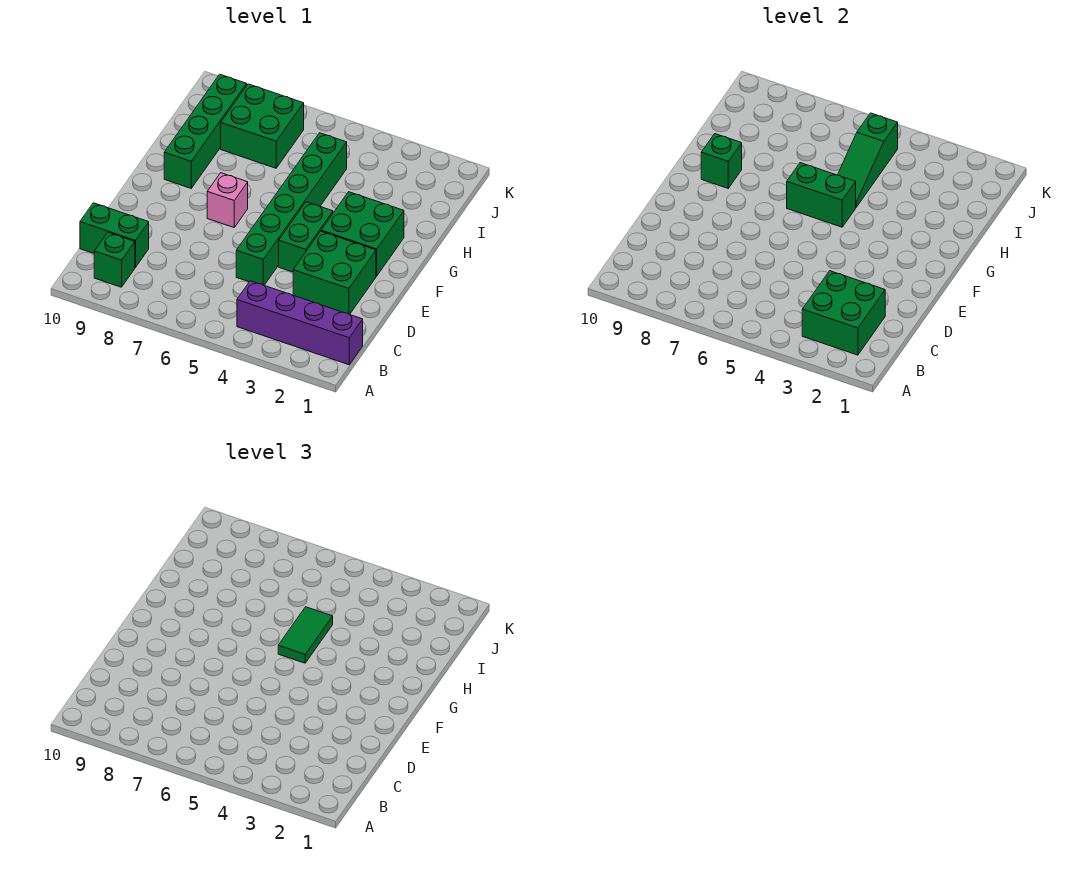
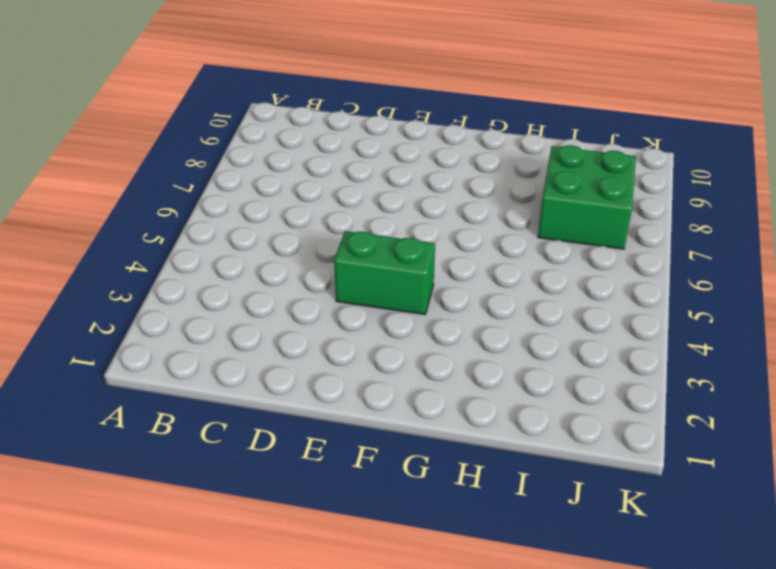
none -> purple brick B1:B4 level 1
none -> green brick B9 level 1
none -> green brick C9:C10 level 1

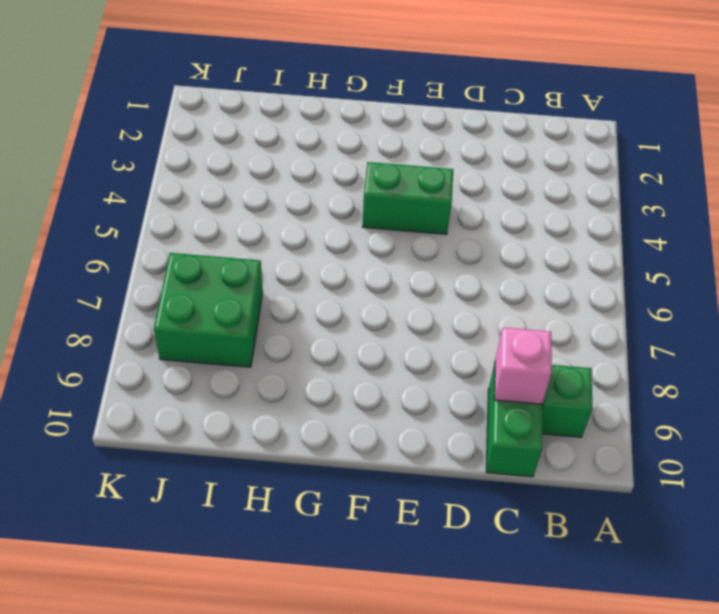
pink brick C9 level 2 -> pink brick F7 level 1
none -> purple brick B1:B4 level 1
none -> green brick D2:E3 level 1
none -> green brick D5:I5 level 1

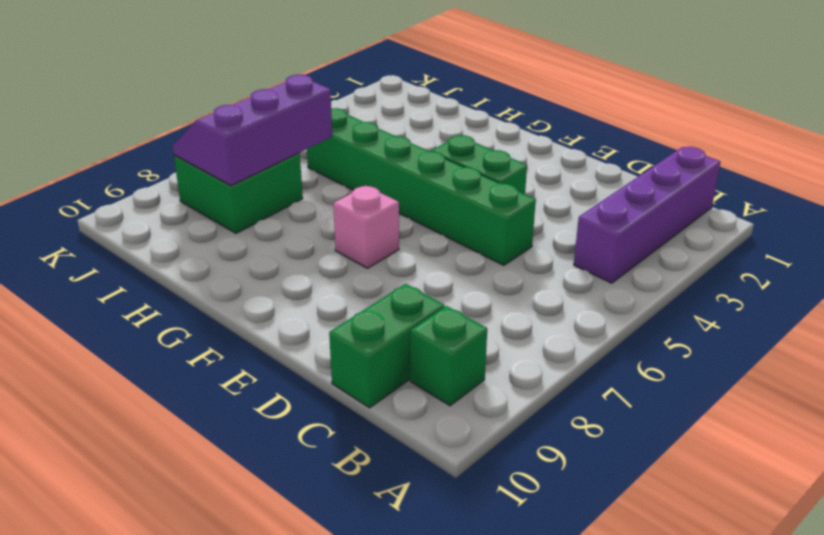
purple slope I6:J8 level 2 top I -> none
none -> green brick D2:E3 level 1
none -> green brick F2:G3 level 1
none -> green brick G9:J9 level 1

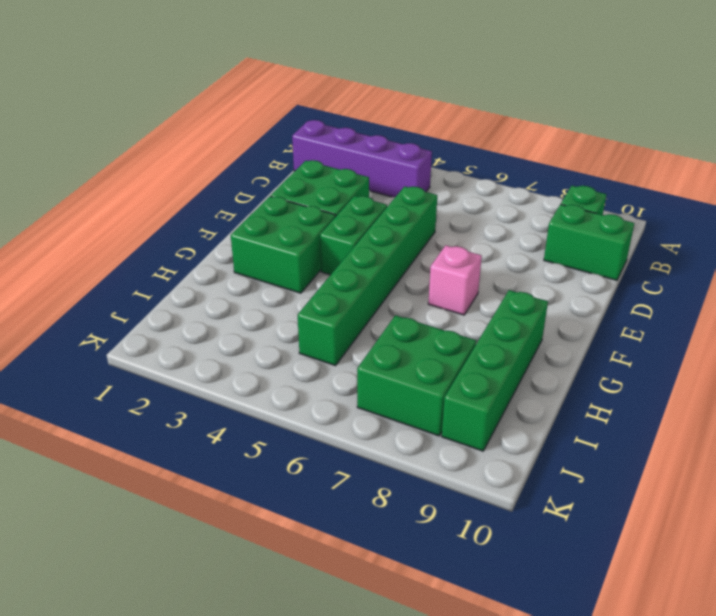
none -> green brick B2:C3 level 2
none -> green brick G5:G6 level 2
none -> green brick G9 level 2

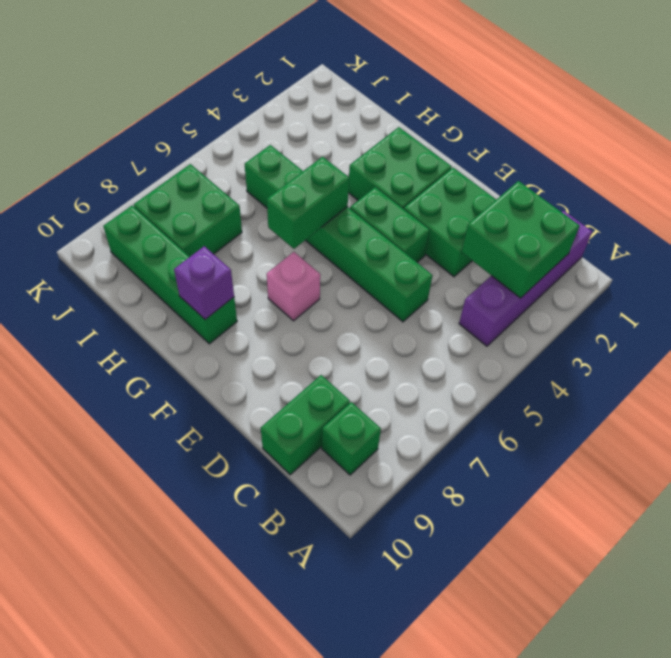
purple brick G9 level 2 -> green brick G9 level 2
none -> green slope H5:J5 level 2 top J
none -> green tile G5:H5 level 3

